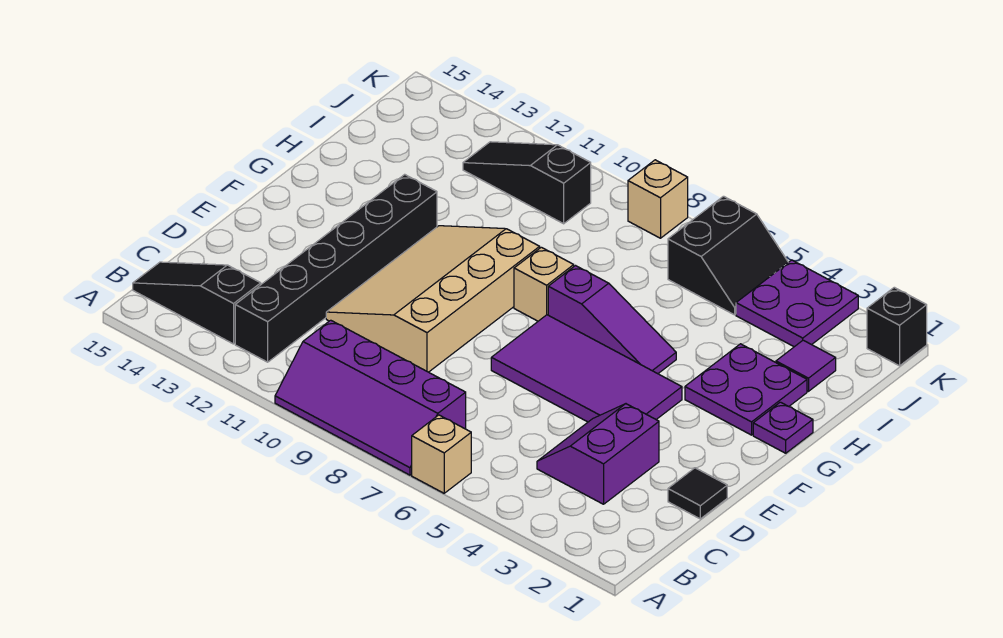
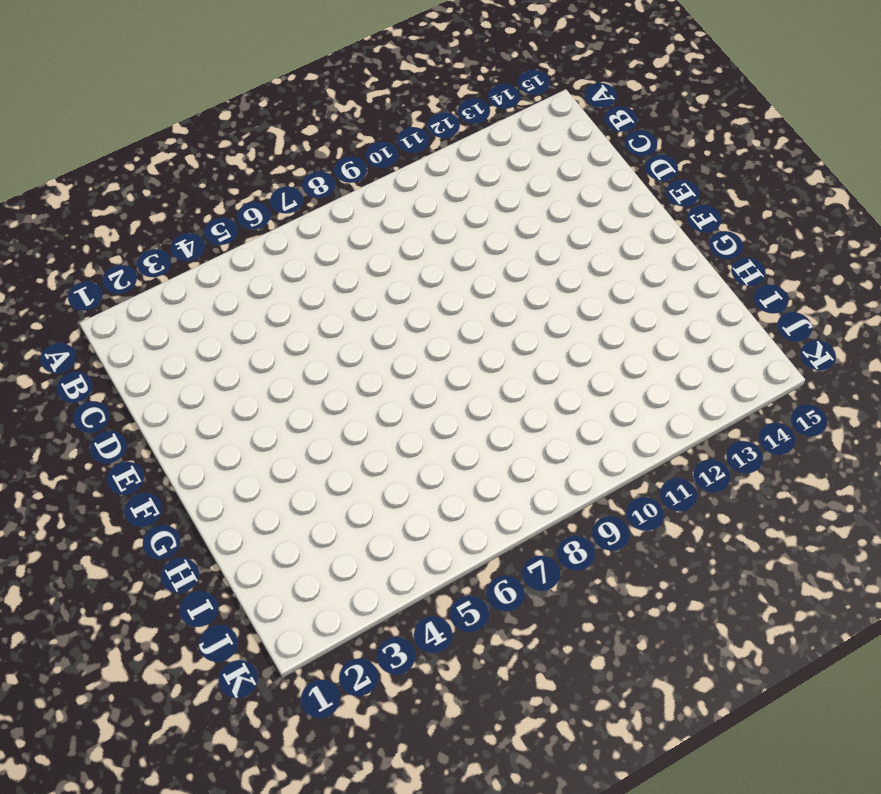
none -> tan brick A6 level 1
none -> purple slope A7:B10 level 1 top B
none -> black brick B12:G12 level 1

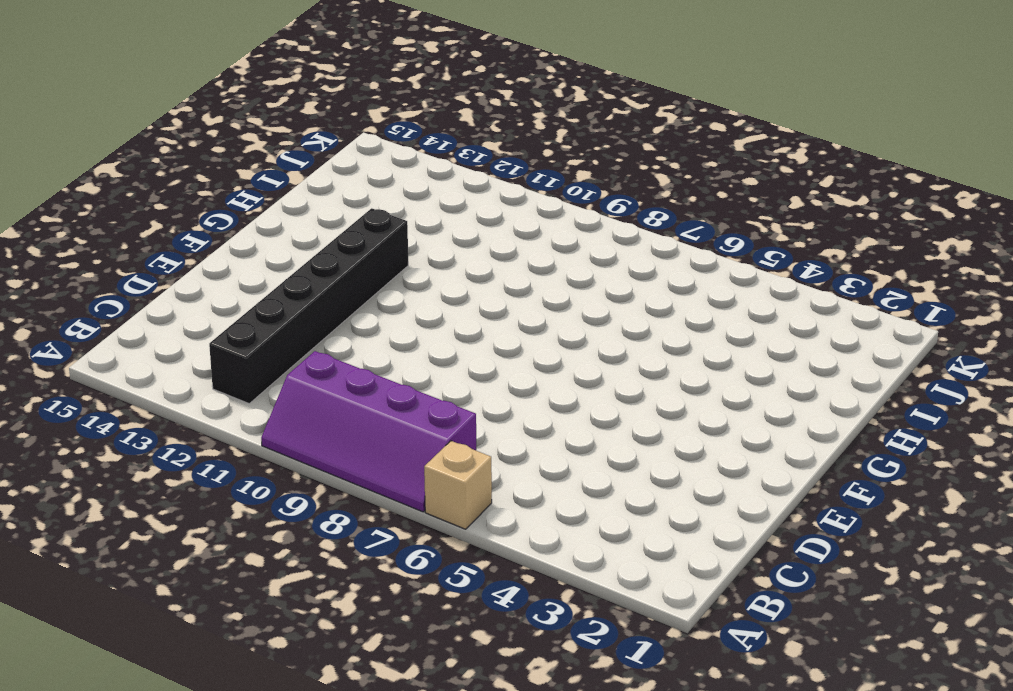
none -> black slope B13:B15 level 1 top 13
none -> purple slope C3:D4 level 1 top 3
none -> black tile D1 level 1

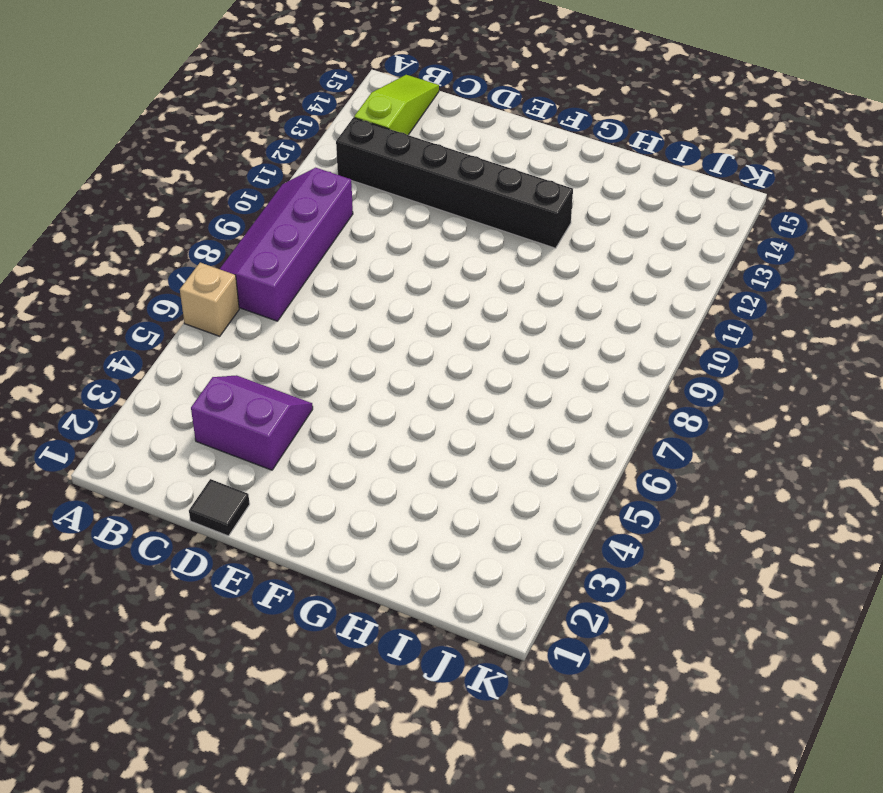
lime slope B13:B15 level 1 top 13 -> black slope B13:B15 level 1 top 13
none -> tan slope D9:G11 level 1 top 9
none -> purple tile E4:F7 level 1
none -> purple plate G1 level 1

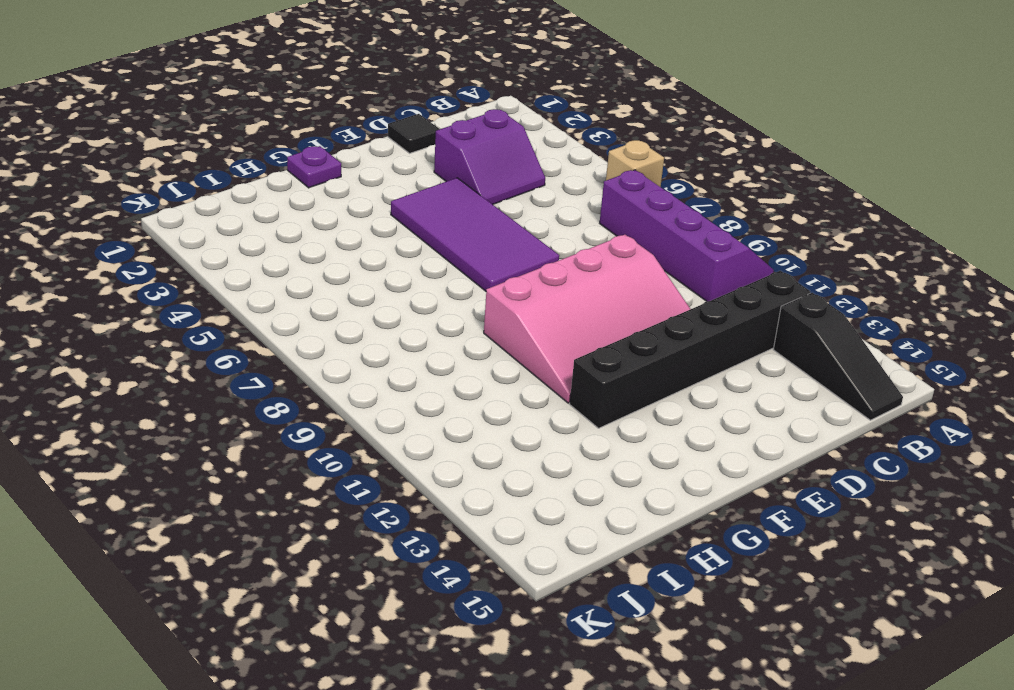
pink slope D9:G11 level 1 top 9 -> tan slope D9:G11 level 1 top 9
none -> purple plate G2:H3 level 1
none -> purple slope G5:G7 level 1 top 7
none -> tan brick G8 level 1

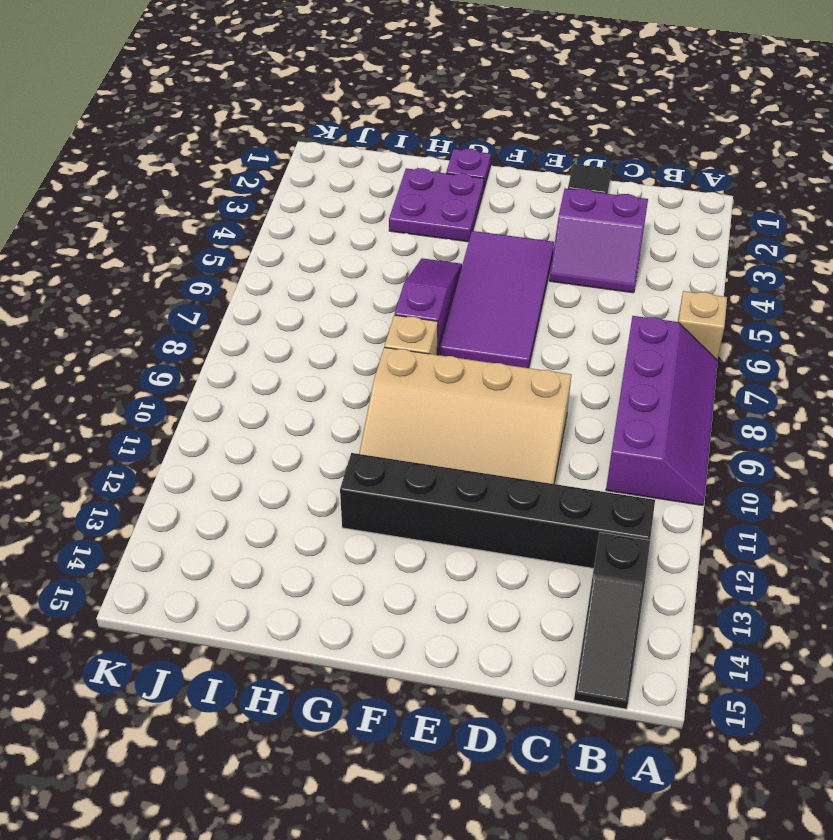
none -> purple tile I2 level 1
none -> purple plate J3:K4 level 1
none -> black slope J5:K6 level 1 top 6

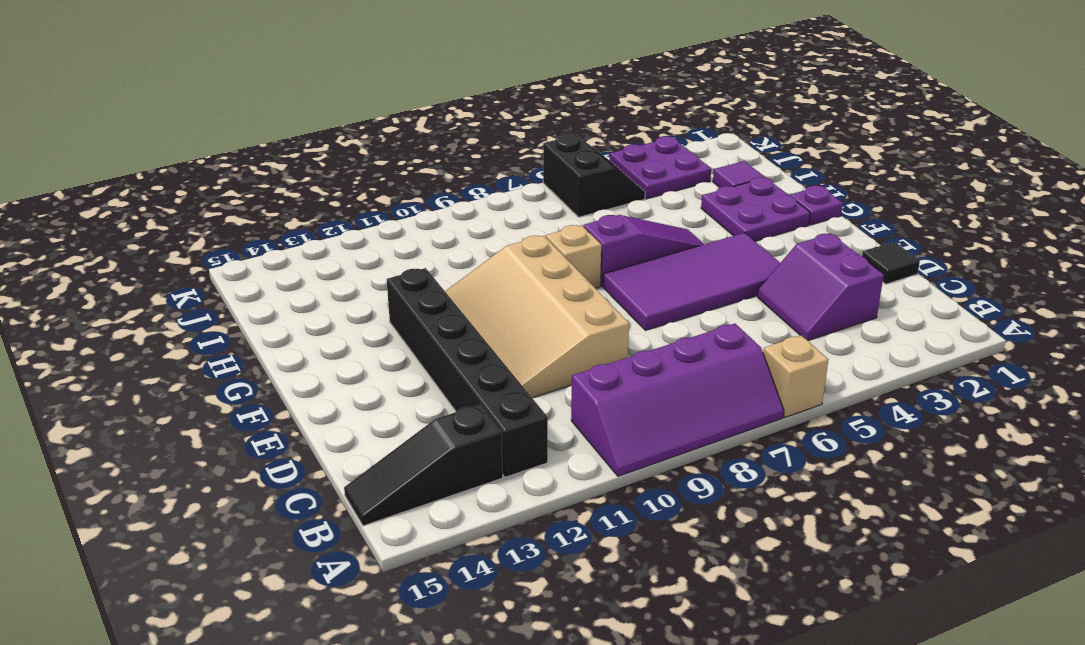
none -> black slope J10:J12 level 1 top 10
none -> black brick K1 level 1
none -> tan brick K8 level 1

